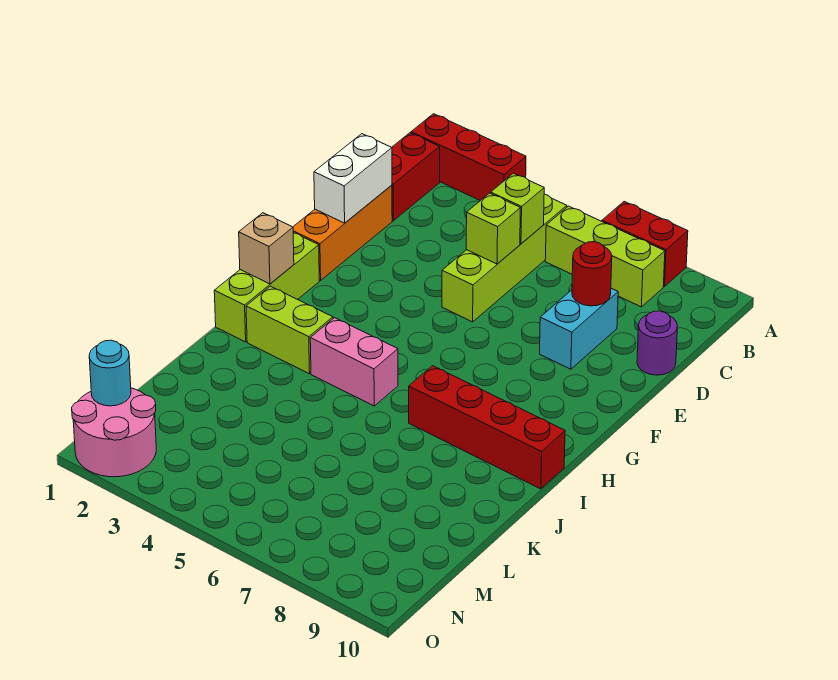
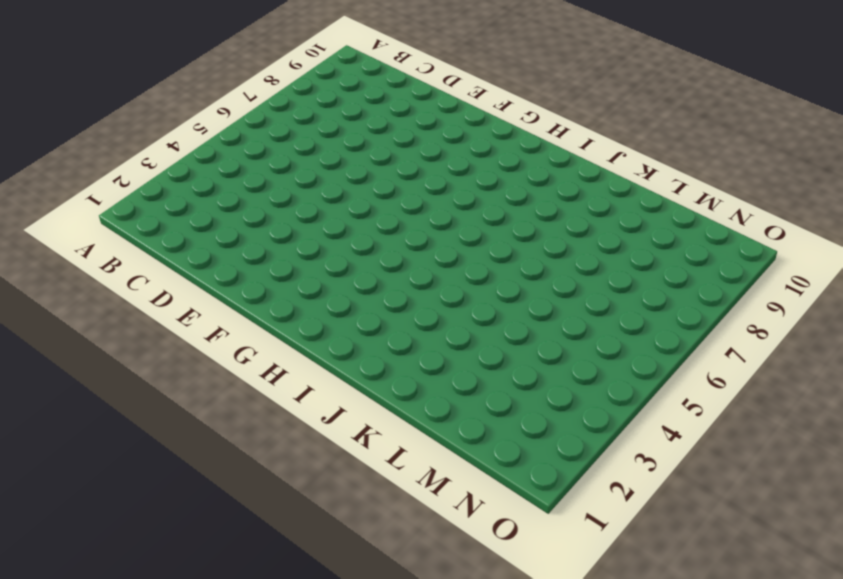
none -> red brick A1:A3 level 1
none -> red brick A7:A8 level 1
none -> red brick B1:C1 level 1

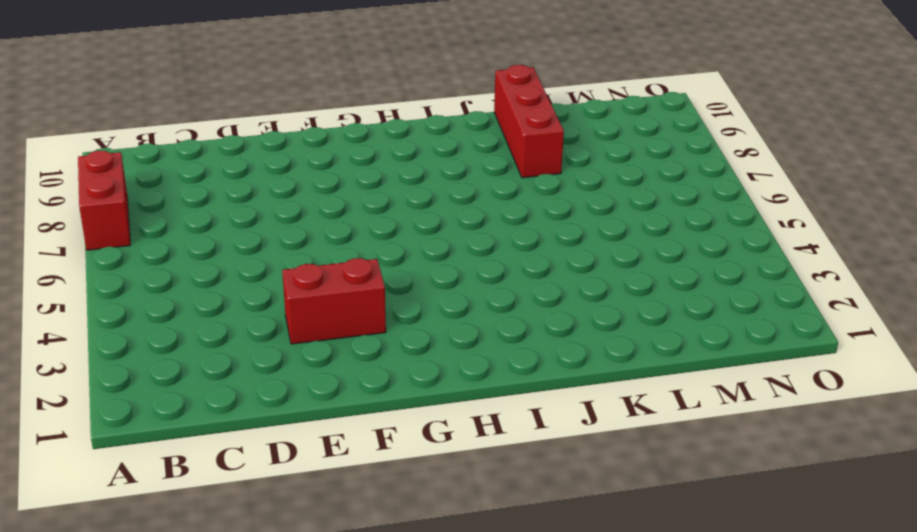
red brick E3:F3 level 1 -> red brick B1:C1 level 1
red brick K8:K10 level 1 -> red brick A1:A3 level 1
none -> lime brick B5:E5 level 1
none -> lime brick B6:B8 level 1
none -> orange brick D1:F1 level 1

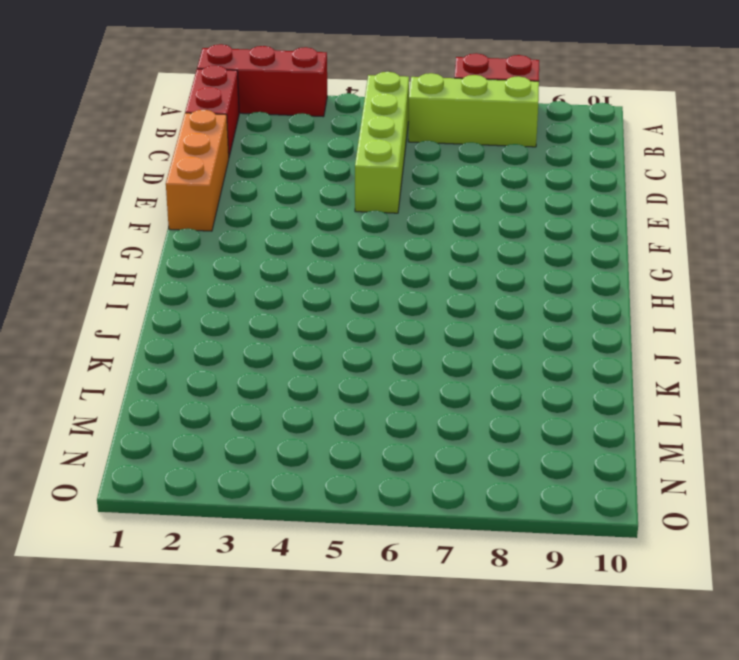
none -> cyan brick D8:E8 level 1
none -> purple round brick D10 level 1
none -> lime brick G1:I1 level 1

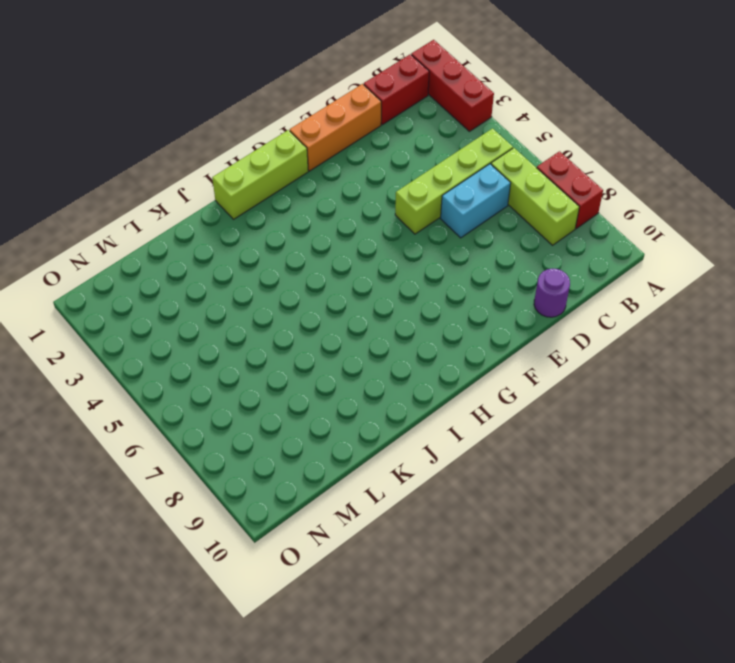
cyan brick C6:D6 level 1 -> cyan brick D8:E8 level 1
none -> lime brick I2:I3 level 1
none -> pink brick I4:I5 level 1
none -> red brick I7:I10 level 1

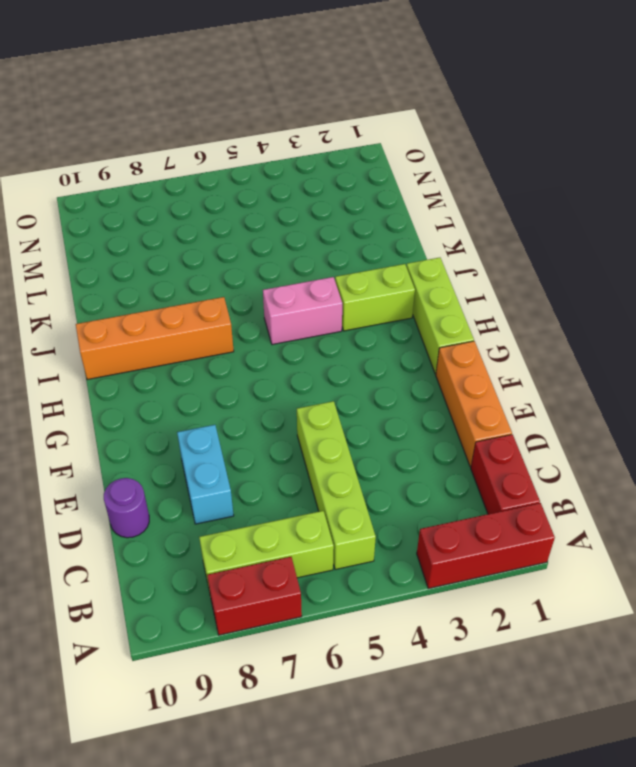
orange brick I7:I10 level 1 -> red brick I7:I10 level 1
none -> pink round brick N1:O2 level 1
none -> lime brick C5 level 2
none -> white brick D1:E1 level 2

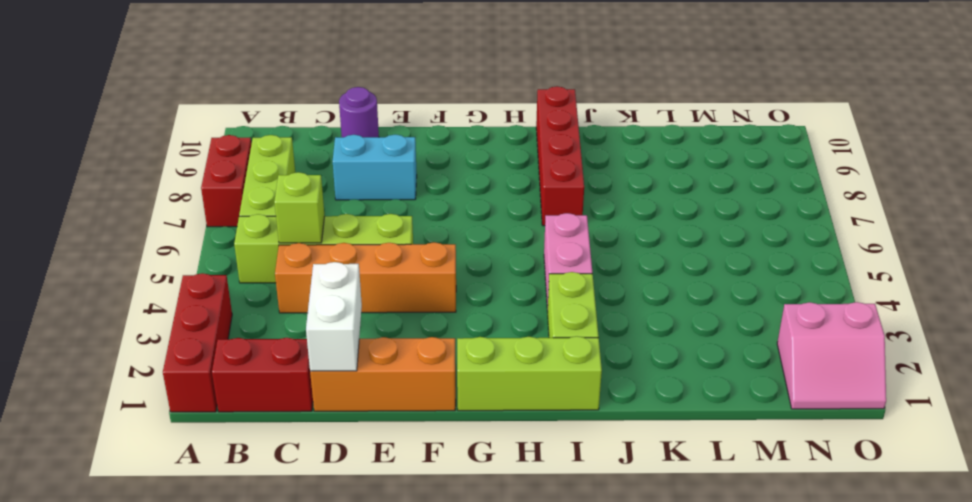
orange brick C4:F4 level 1 -> none
white brick D1:D2 level 2 -> white brick D1:E1 level 2
pink slope N1:O2 level 1 top 2 -> pink round brick N1:O2 level 1
none -> lime brick D5 level 2
none -> red round brick D8 level 2
none -> tan brick H1 level 2

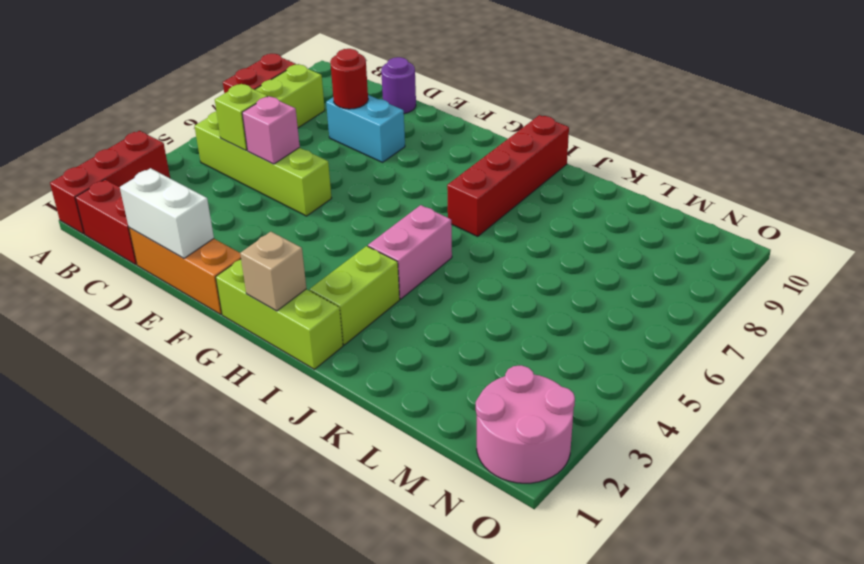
pink brick D5 level 2 -> lime brick D5 level 2
none -> cyan round brick N1 level 2

